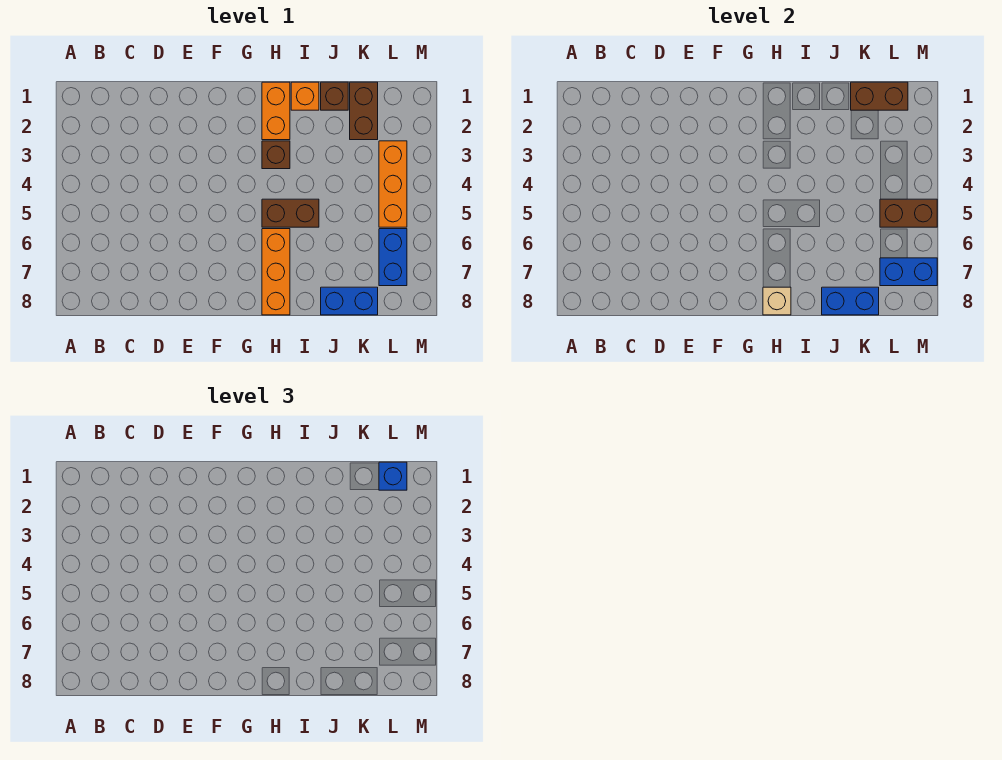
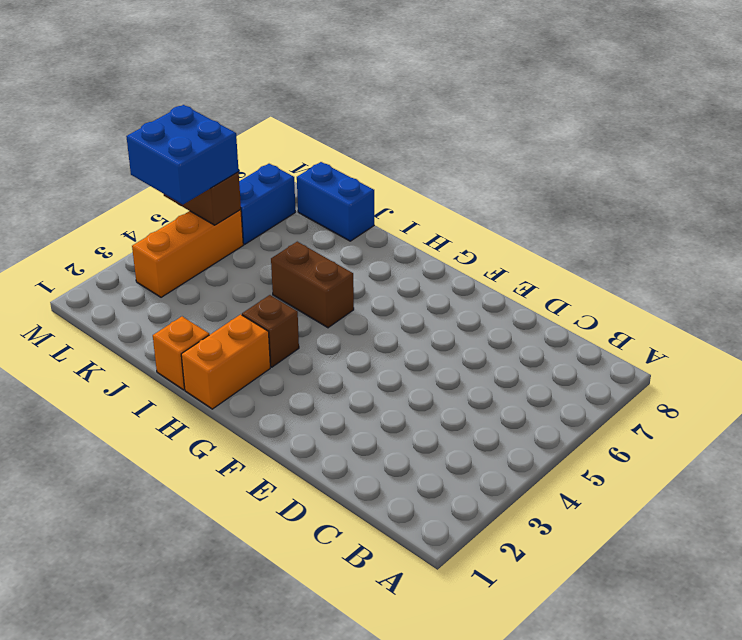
blue brick L4:M5 level 3 -> none
none -> orange brick H6:H8 level 1
none -> brown brick J1 level 1
none -> brown brick K1:K2 level 1

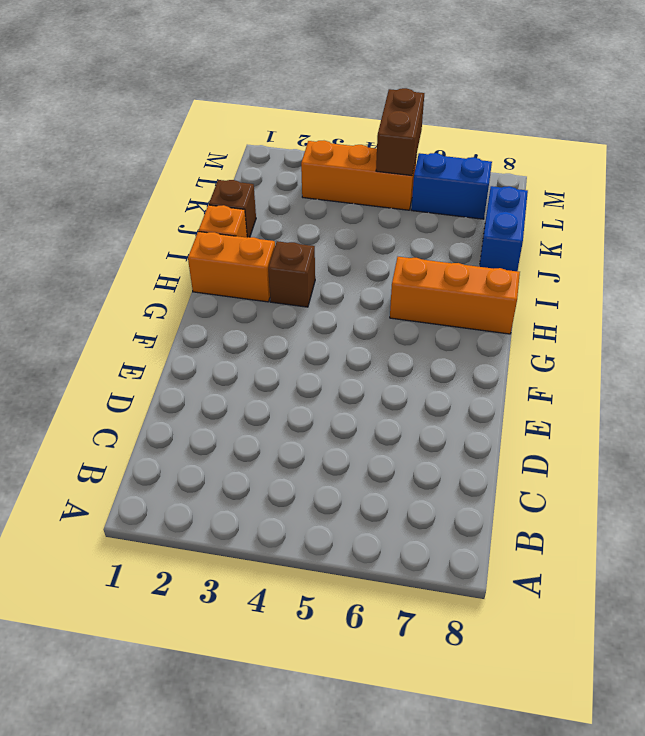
none -> brown brick H5:I5 level 1
none -> brown brick K1:K2 level 1
none -> tan brick H8 level 2

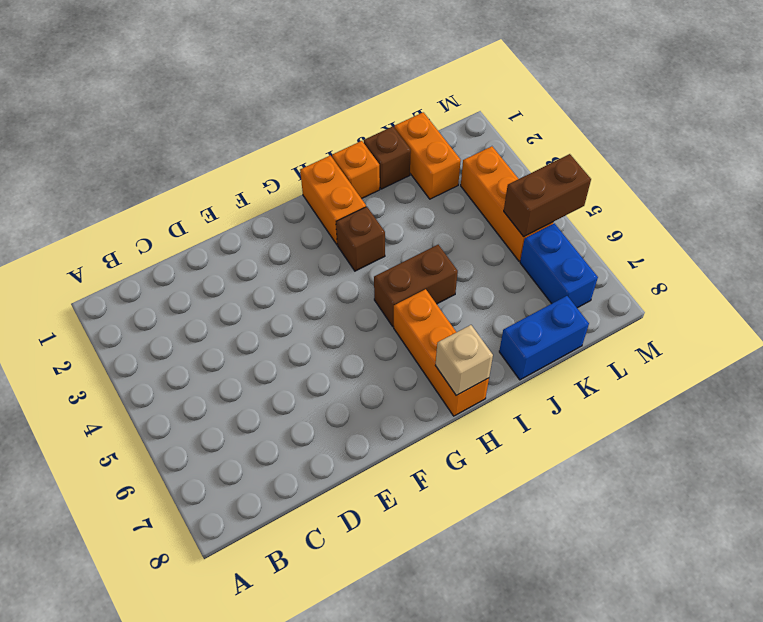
orange brick K1:K2 level 1 -> brown brick K1:K2 level 1
none -> blue brick J8:K8 level 2
none -> brown brick K1:L1 level 2
none -> blue brick L7:M7 level 2

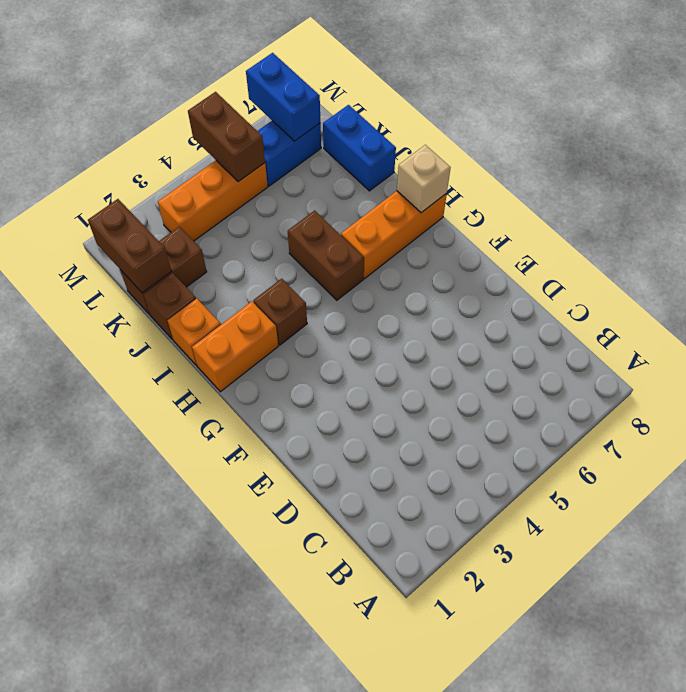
none -> blue brick J8:K8 level 2
none -> blue brick L1 level 3

